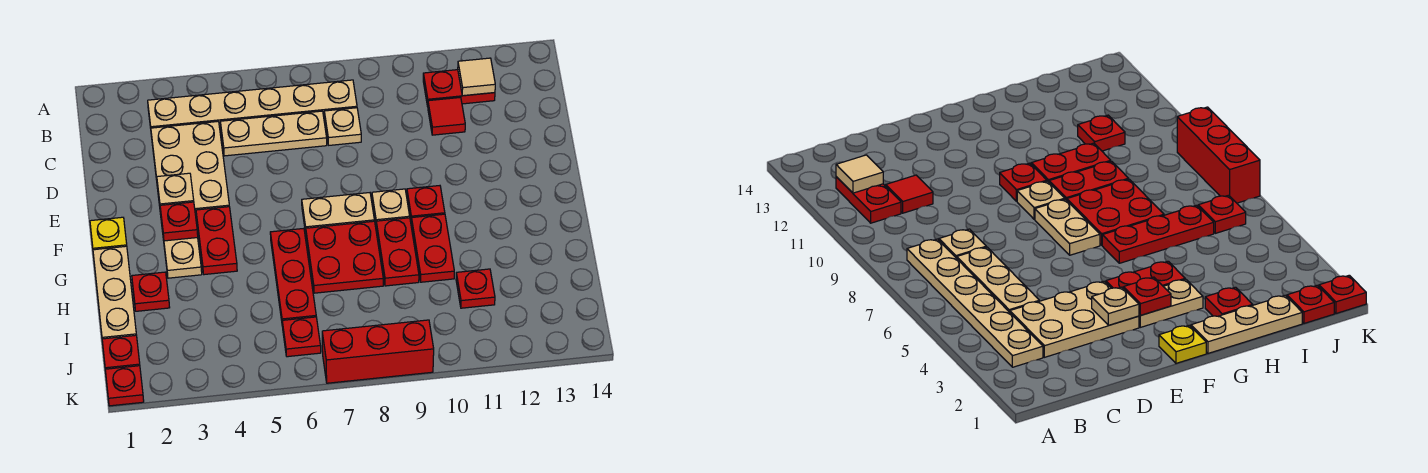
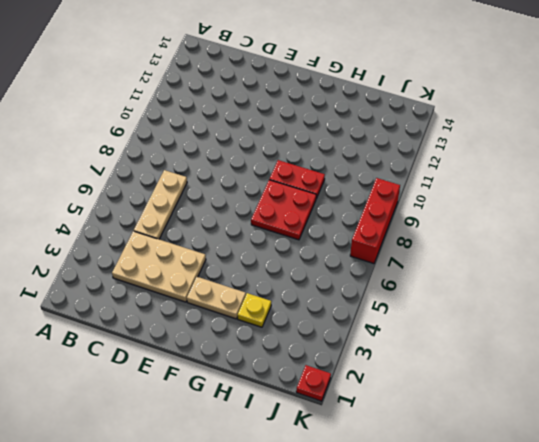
yellow plate H3 level 1 -> yellow plate F1 level 1
none -> tan plate B3:B8 level 1
none -> red plate B11:B12 level 1
none -> tan plate C8 level 1

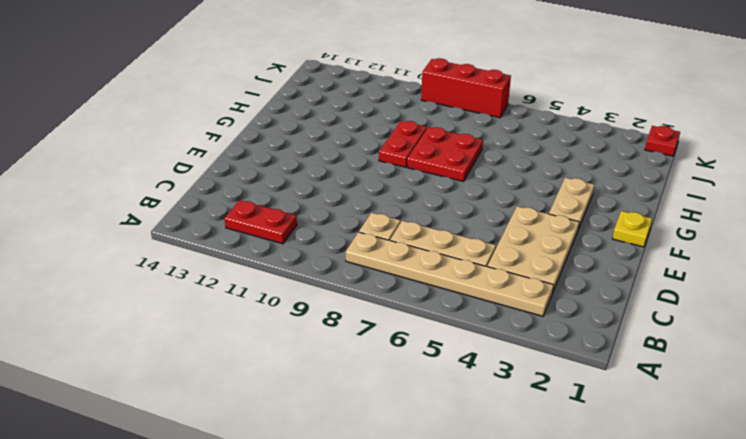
none -> red tile C11 level 1
none -> red plate F4:G4 level 1
none -> tan plate F7:F8 level 1

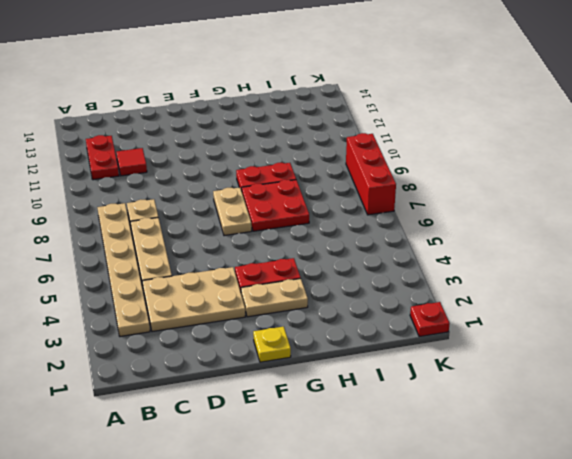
none -> tan plate F9 level 1
none -> red plate F10 level 1
none -> tan plate G1:I1 level 1

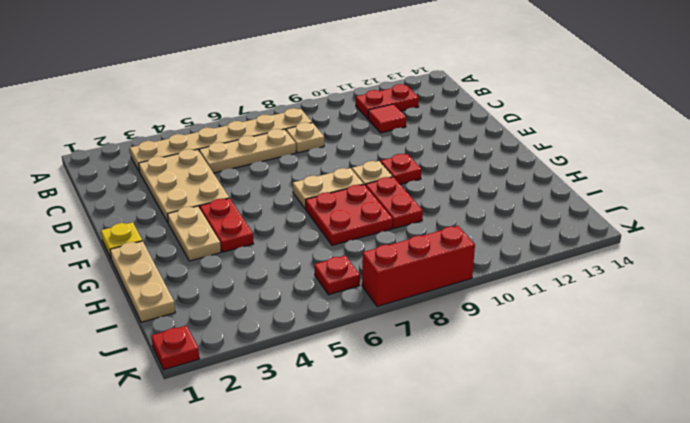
none -> red plate G6:I6 level 1
none -> red plate G10:H10 level 1
none -> red plate H2 level 1

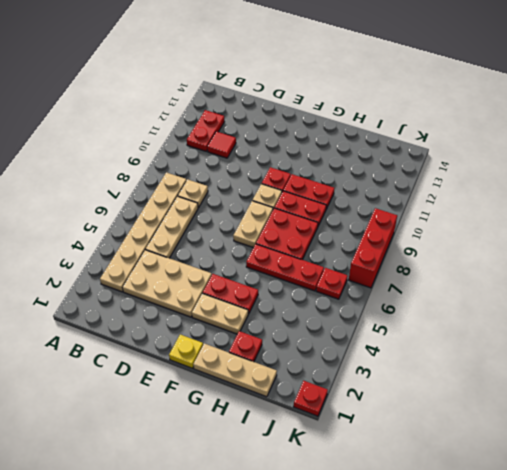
none -> red plate I11 level 1
none -> red plate J1 level 1
none -> tan tile B12 level 2

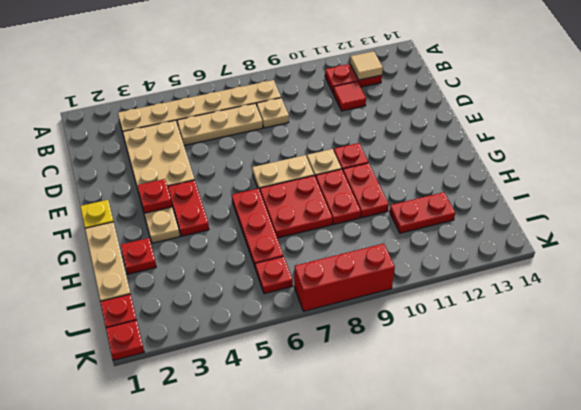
red plate I11:I12 level 1 -> red plate I11 level 1
none -> tan plate E3 level 2

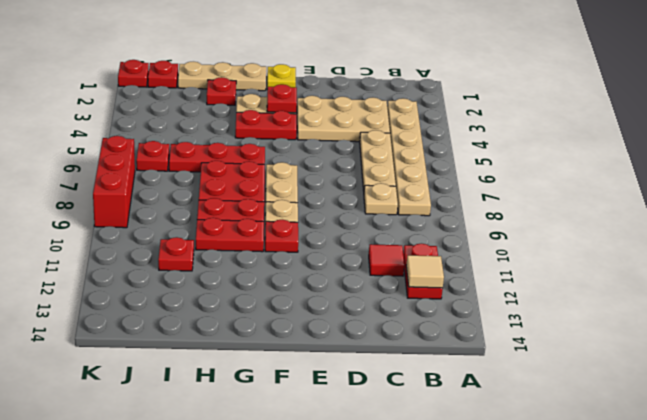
none -> tan plate E3 level 2

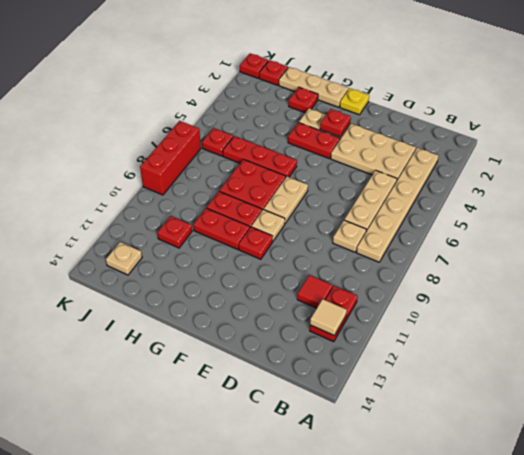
tan plate J13 level 1 -> tan plate E3 level 2

